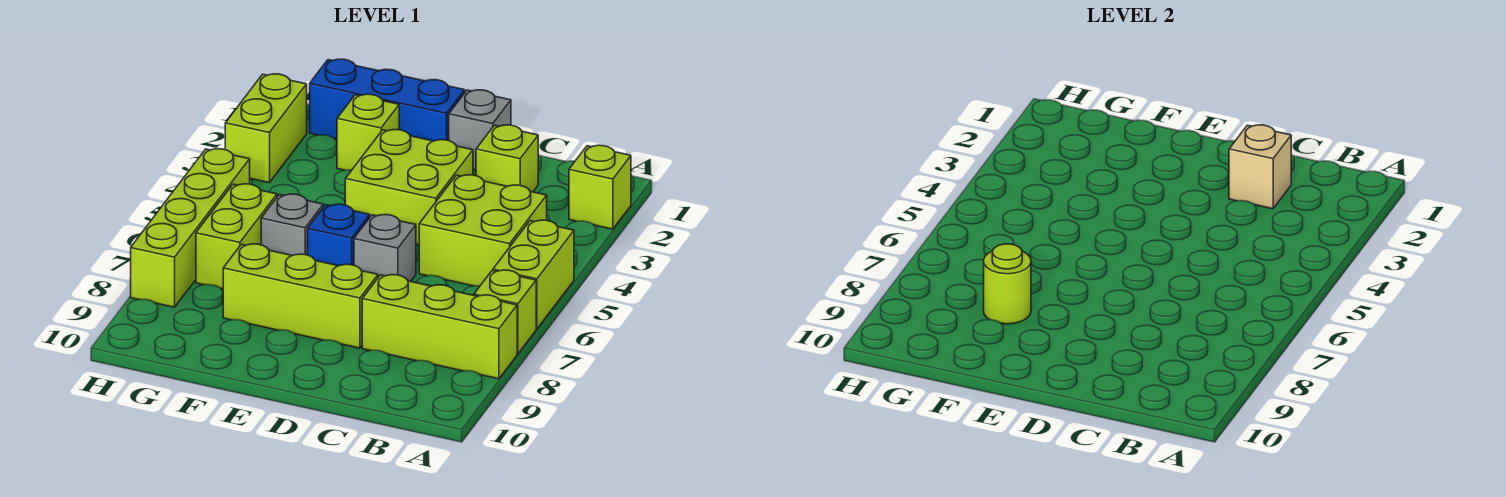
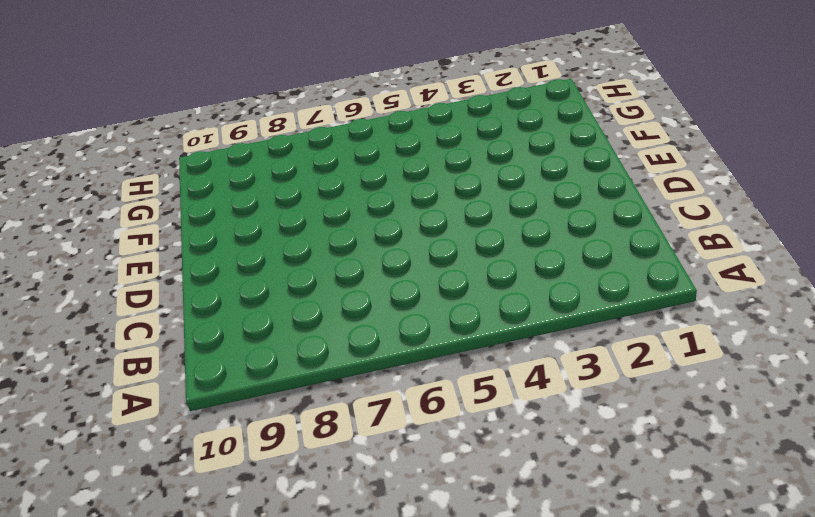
none -> lime brick A2 level 1
none -> lime brick A5:A6 level 1
none -> lime brick A7 level 1

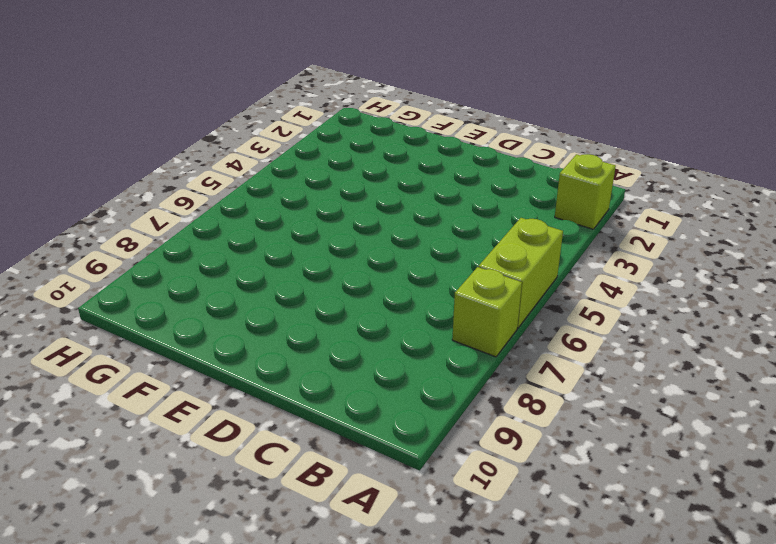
none -> lime brick A8:C8 level 1
none -> lime brick B4:C5 level 1
none -> lime brick C2 level 1

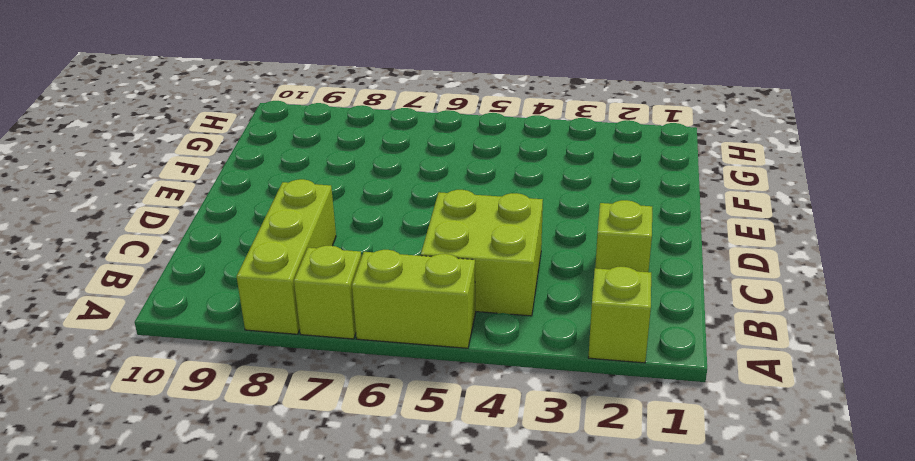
none -> grey brick D1 level 1
none -> lime brick D3:E4 level 1
none -> grey brick D6 level 1

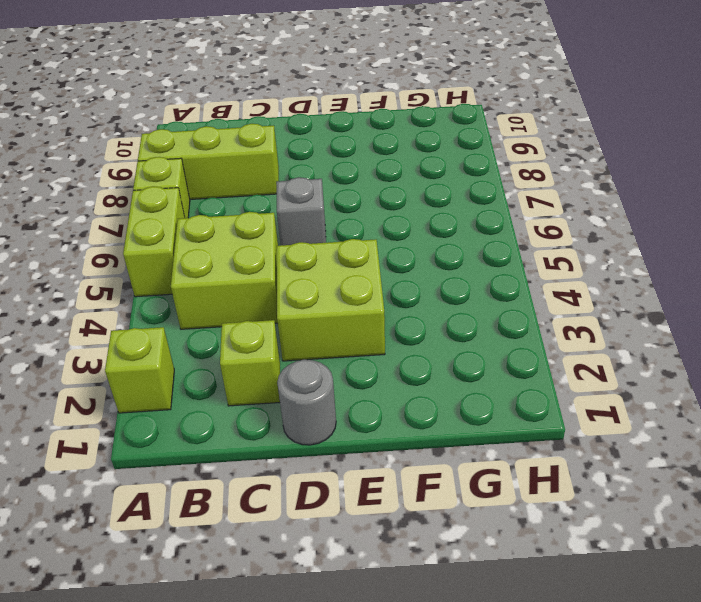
grey round brick D1 level 1 -> grey brick D1 level 1
none -> lime brick D8:F8 level 1
none -> blue brick E1:G1 level 1
none -> blue brick E6 level 1

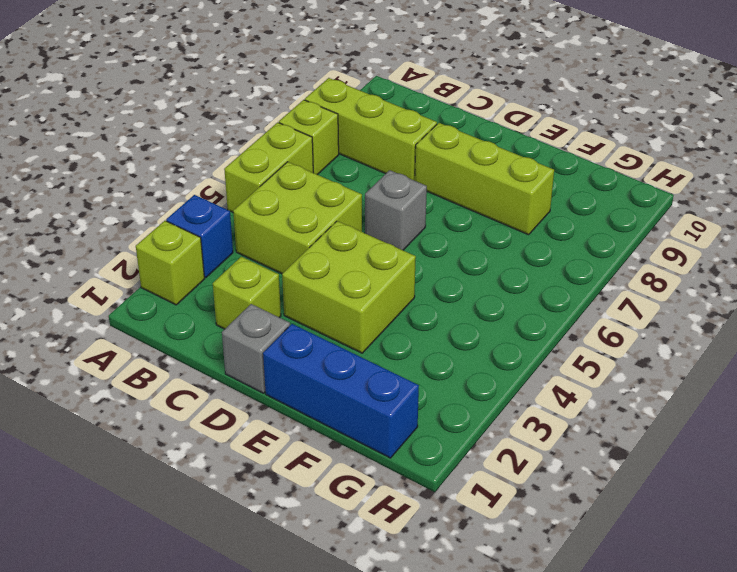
blue brick A3 level 1 -> blue brick E6 level 1
none -> lime brick F2 level 1
none -> grey brick F6 level 1
none -> lime brick G6:G7 level 1

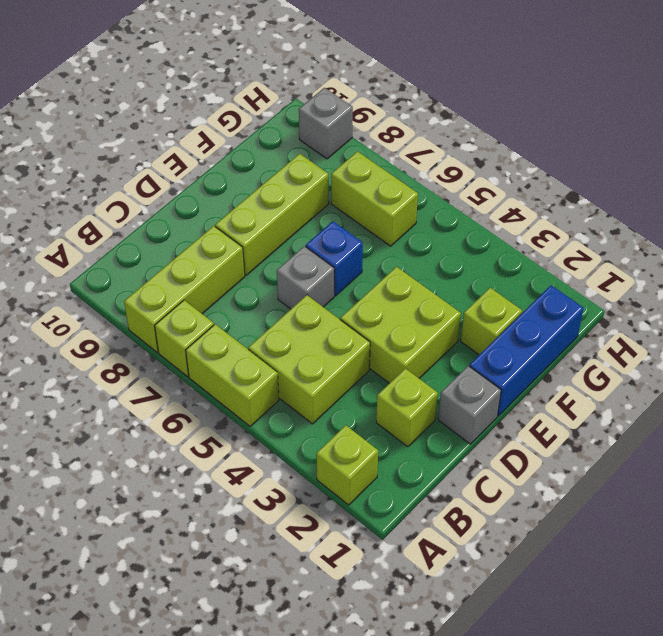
grey brick H9 level 1 -> grey brick F6 level 1
none -> lime brick H2:H3 level 1
none -> lime brick H5:H8 level 1
none -> tan brick C2 level 2

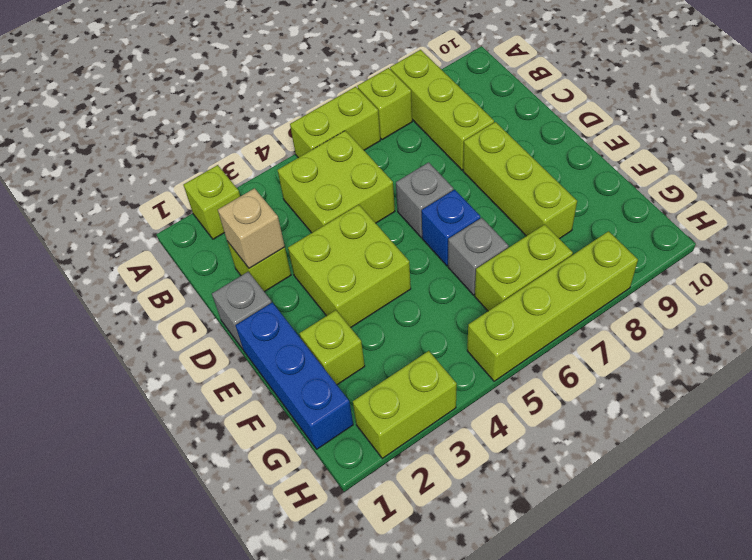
none -> lime round brick F8 level 2

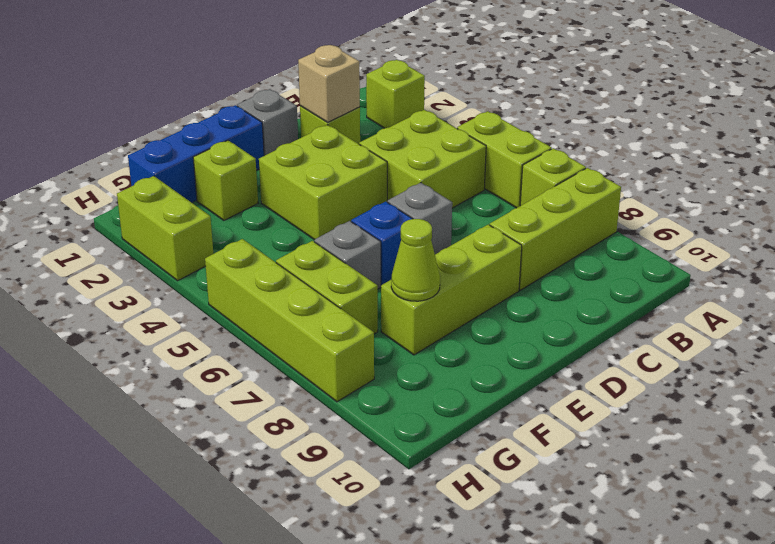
lime cone F8 level 2 -> lime round brick F8 level 2

